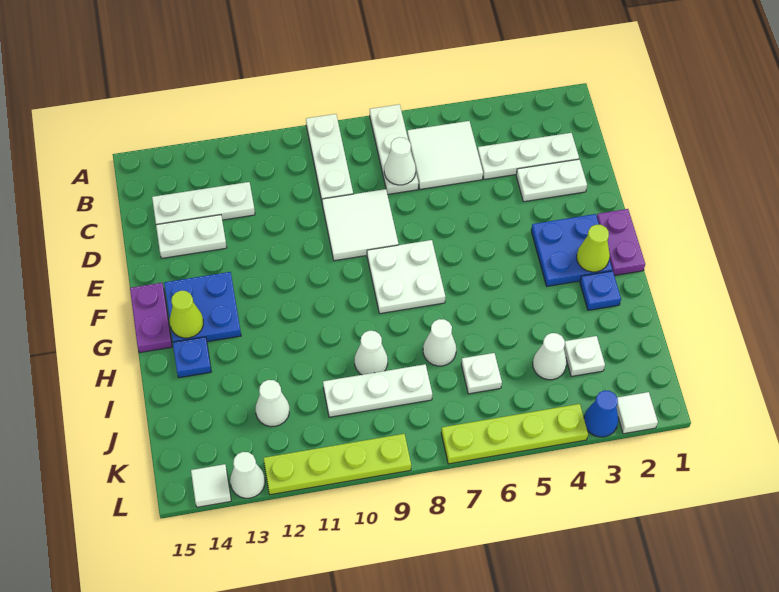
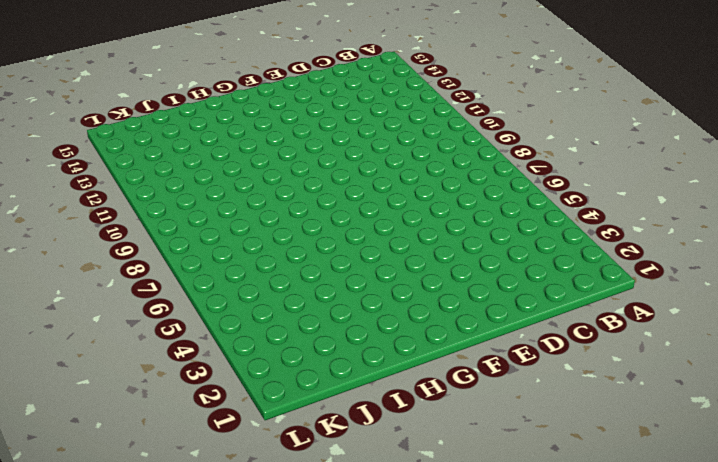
none -> white plate A7:C7 level 1
none -> white plate A9:C9 level 1
none -> white tile B5:C6 level 1
none -> white plate C2:C4 level 1

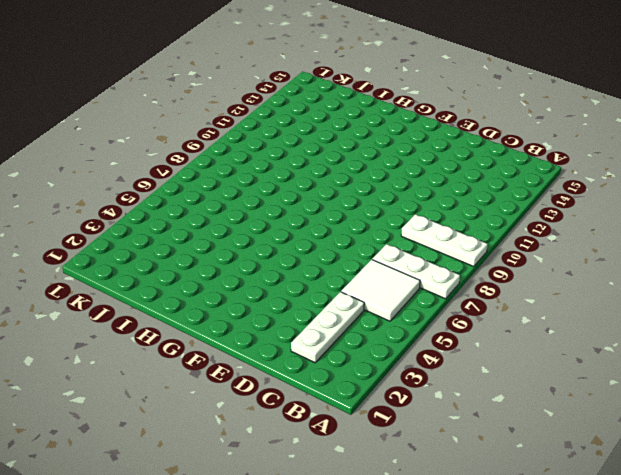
none -> white plate C12:C14 level 1
none -> white plate D2:D3 level 1
none -> white tile D8:E9 level 1
none -> white plate D13:D14 level 1

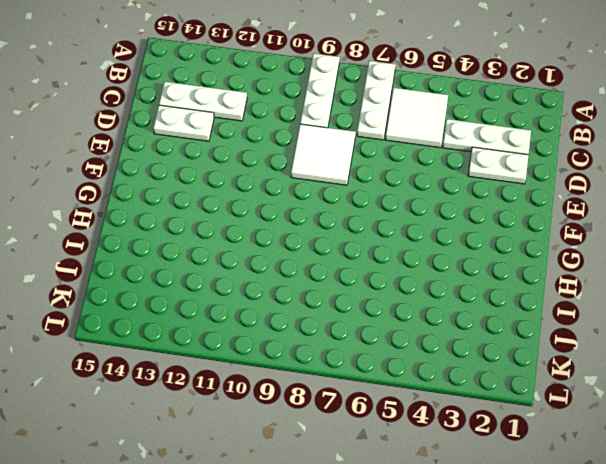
none -> purple plate F1:G1 level 1
none -> blue plate F2:G3 level 1
none -> white plate F7:G8 level 1
none -> blue plate F13:G14 level 1

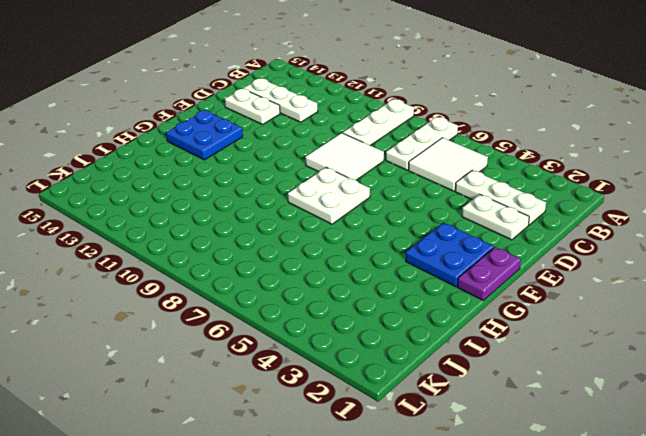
none -> purple plate F15:G15 level 1
none -> blue plate H2 level 1
none -> blue plate H14 level 1
none -> white cone I7 level 1

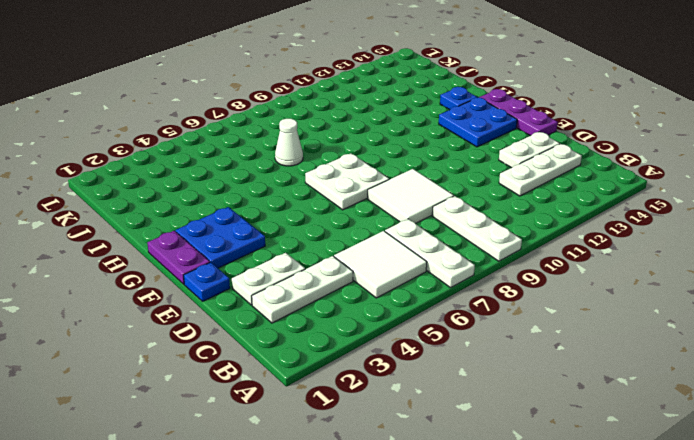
blue plate E1 level 1 -> blue plate H2 level 1
purple plate E15:G15 level 1 -> purple plate F15:G15 level 1
none -> white cone I9 level 1
none -> white plate J3 level 1
none -> white cone J4 level 1
none -> white plate J6 level 1

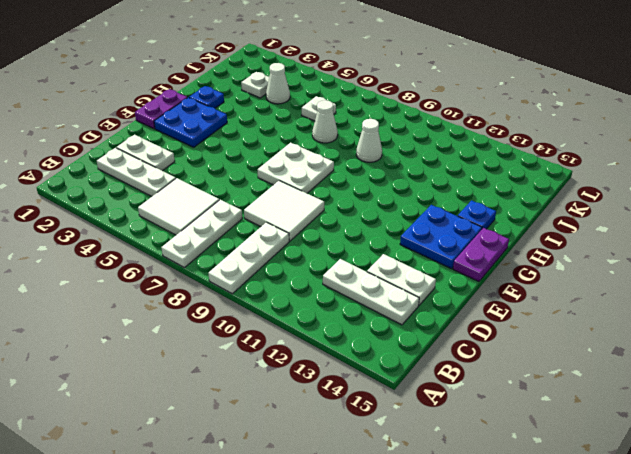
none -> white plate J8:J10 level 1
none -> white cone J12 level 1
none -> white tile L2 level 1
none -> blue cone L3 level 1

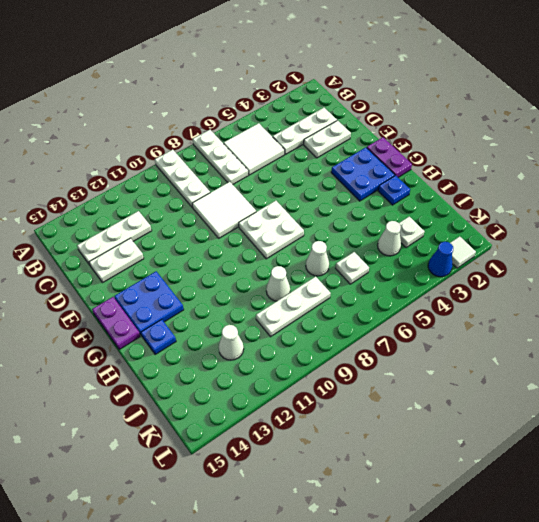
none -> lime plate L4:L7 level 1
none -> lime plate L9:L12 level 1
none -> white cone L13 level 1
none -> white tile L14 level 1

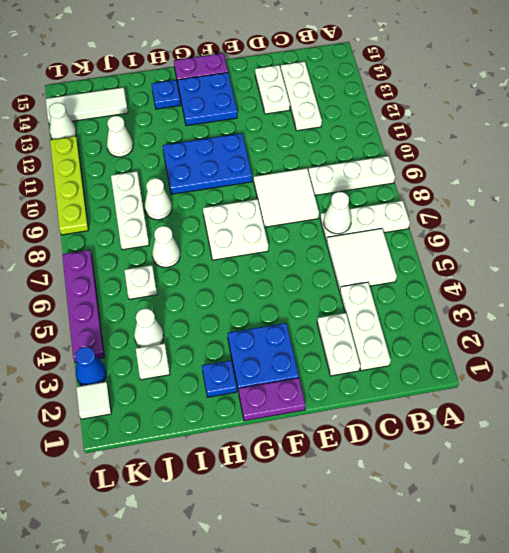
blue plate F10:H11 level 1 -> none
white tile J14:L14 level 1 -> white tile L14 level 1
purple plate L4:L7 level 1 -> lime plate L4:L7 level 1
none -> lime cone G2 level 2
none -> lime cone G14 level 2

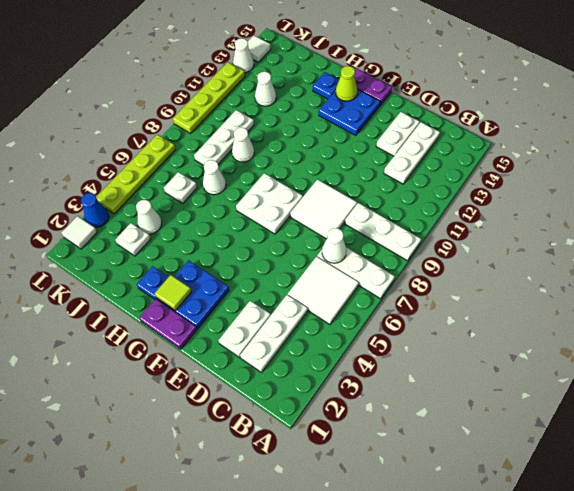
lime tile G2 level 2 -> lime cone G2 level 2

